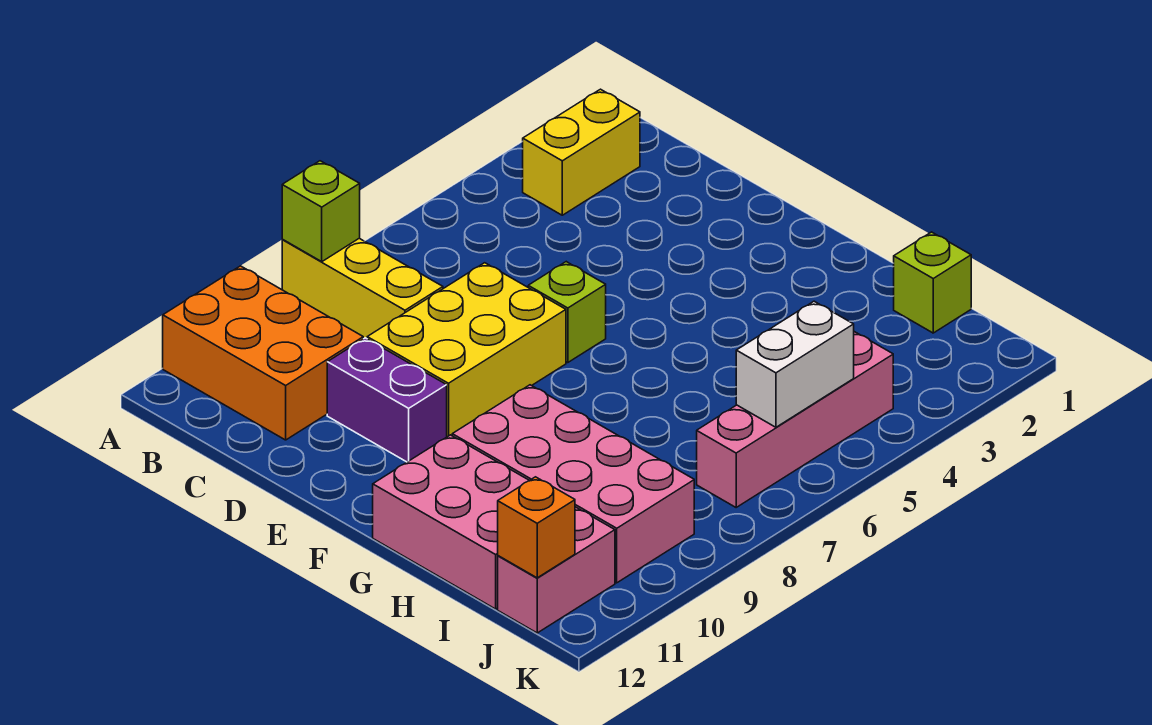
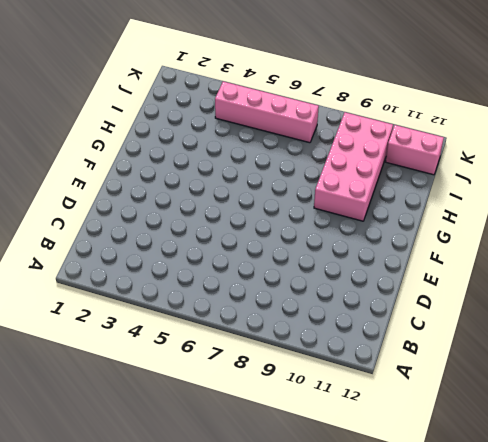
none -> yellow brick A8:C8 level 1
none -> orange brick A10:C11 level 1
none -> yellow brick B2:B3 level 1

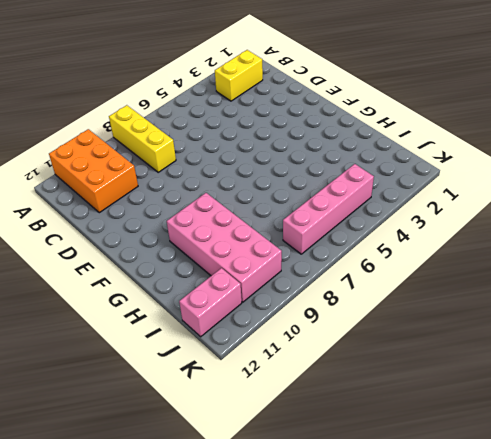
none -> yellow brick D7:E9 level 1
none -> purple brick D10:E10 level 1
none -> lime brick E6 level 1

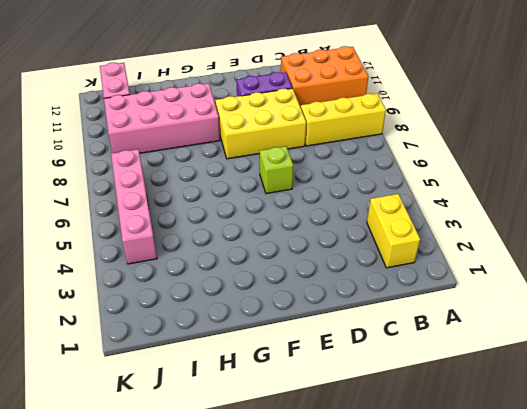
yellow brick D8:F9 level 1 -> yellow brick D7:E9 level 1
none -> pink brick G11:I12 level 1
none -> lime brick I1 level 1
none -> lime brick A8 level 2

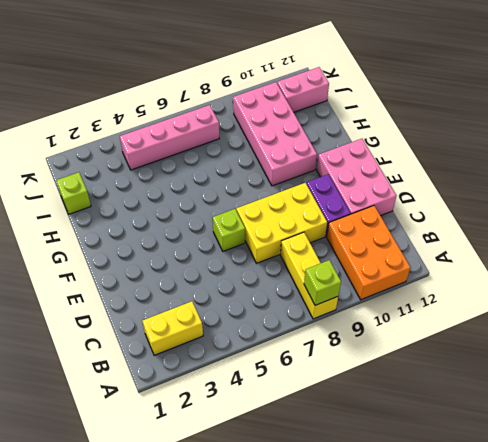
pink brick D11:F12 level 1 -> pink brick G11:I12 level 1
none -> white brick J5:J6 level 2
none -> orange brick J12 level 2

